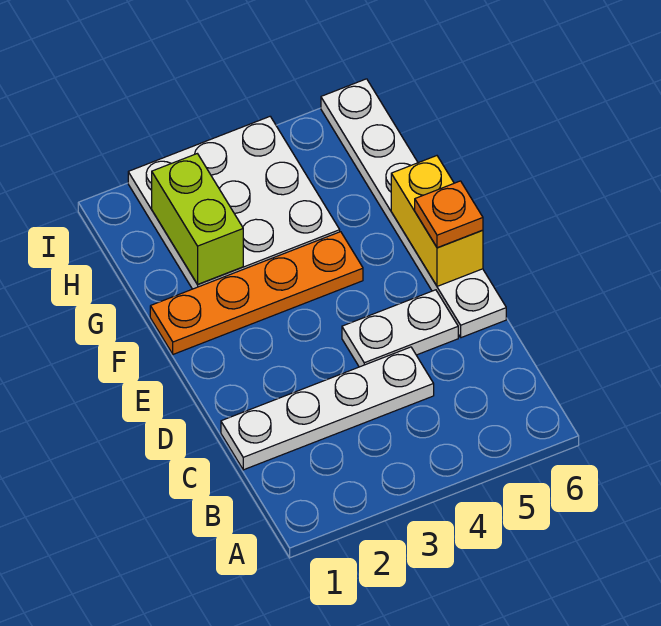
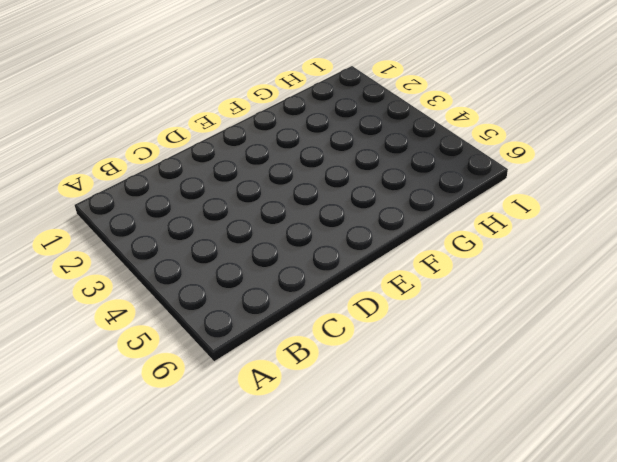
none -> white plate C1:C4 level 1
none -> white plate D4:D5 level 1

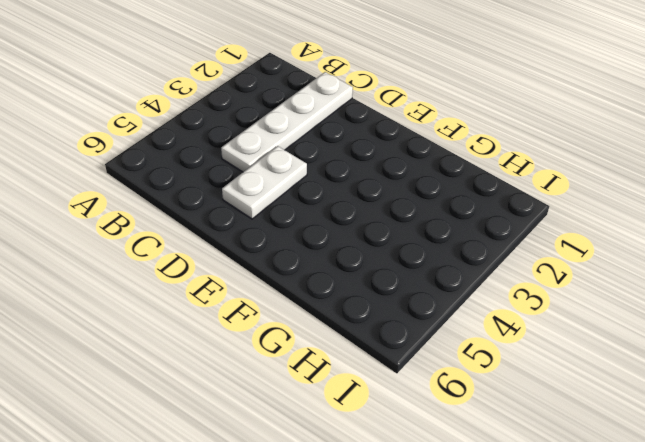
none -> white plate D6:I6 level 1
none -> orange plate F1:F4 level 1

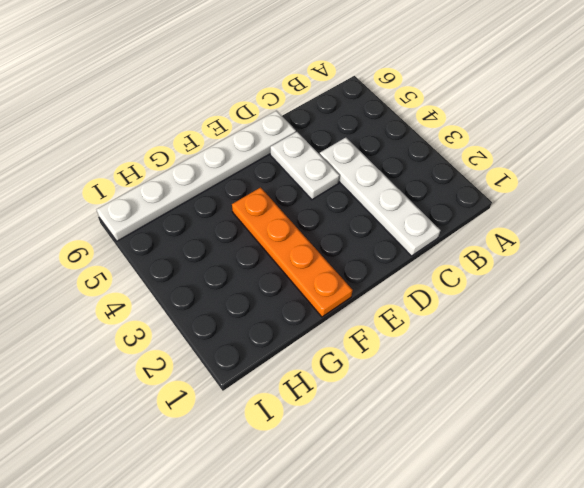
none -> white plate G2:I4 level 1
none -> yellow brick E6:F6 level 2

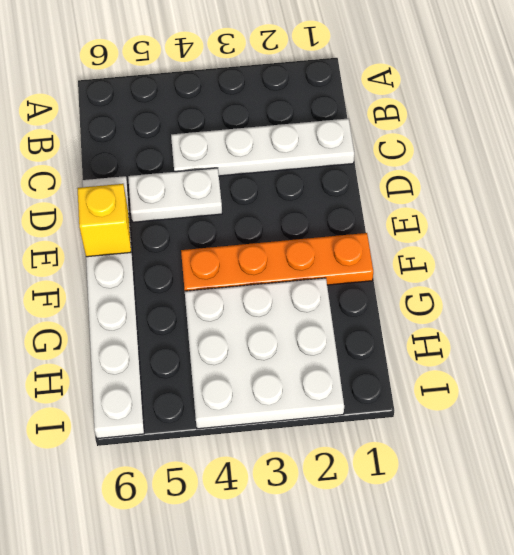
yellow brick E6 level 2 -> yellow brick E6:F6 level 2
none -> lime brick G2:H2 level 2
none -> orange plate E6 level 3

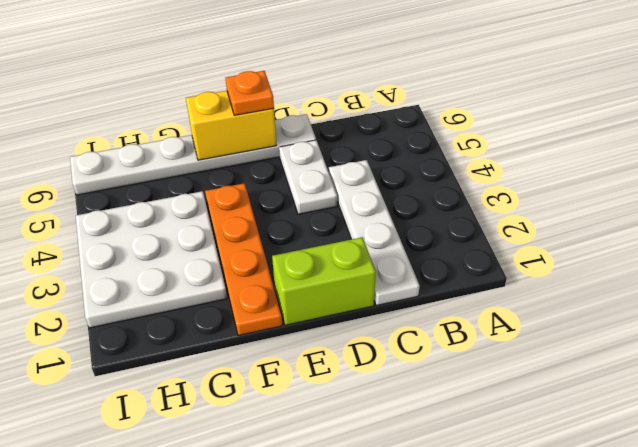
lime brick D1:E1 level 1 -> lime brick G2:H2 level 2

